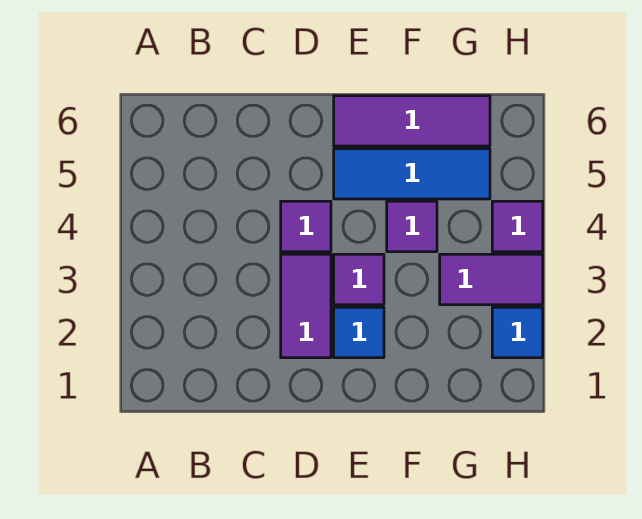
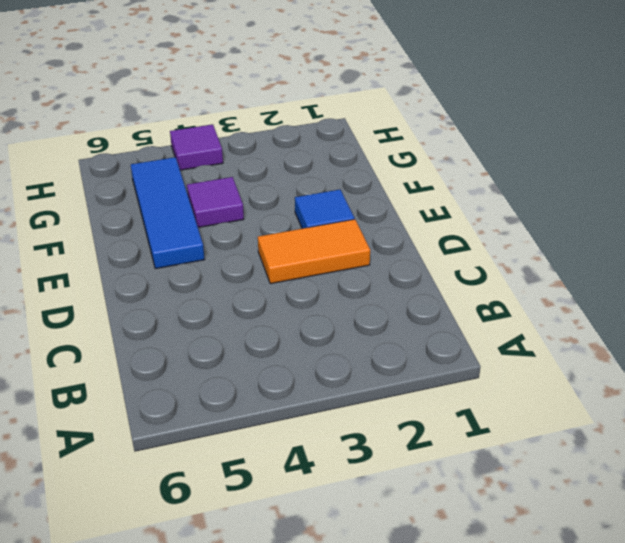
orange tile D2:D3 level 1 -> purple tile D2:D3 level 1
none -> purple tile D4 level 1
none -> purple tile E3 level 1

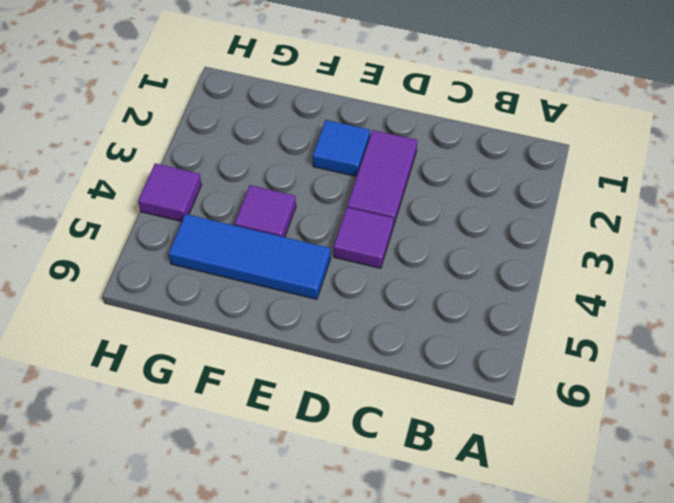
none -> purple tile E3 level 1
none -> purple tile E6:G6 level 1

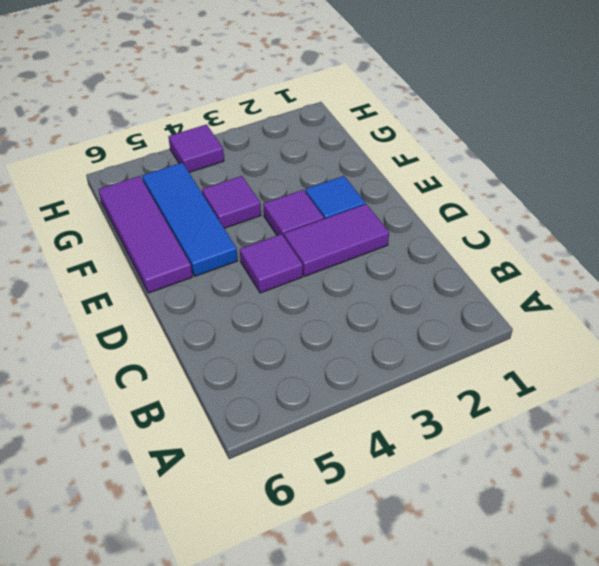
none -> purple tile G3:H3 level 1
none -> blue tile H2 level 1

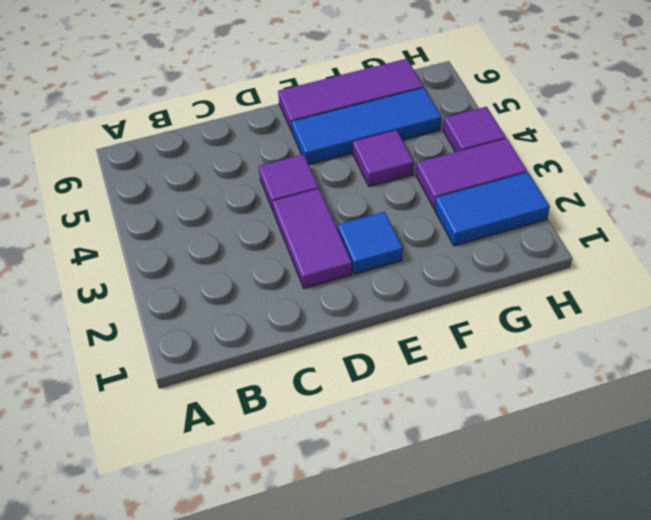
blue tile G2:H2 level 1 -> blue tile H2 level 1
none -> purple tile E3 level 1

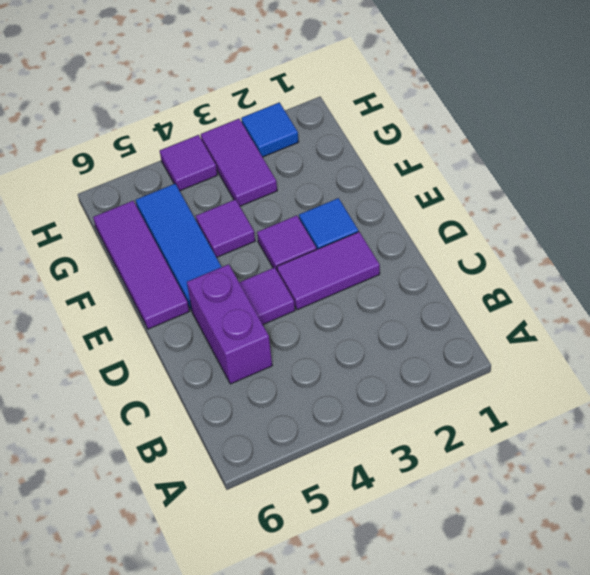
purple brick C5:D5 level 1 -> none

